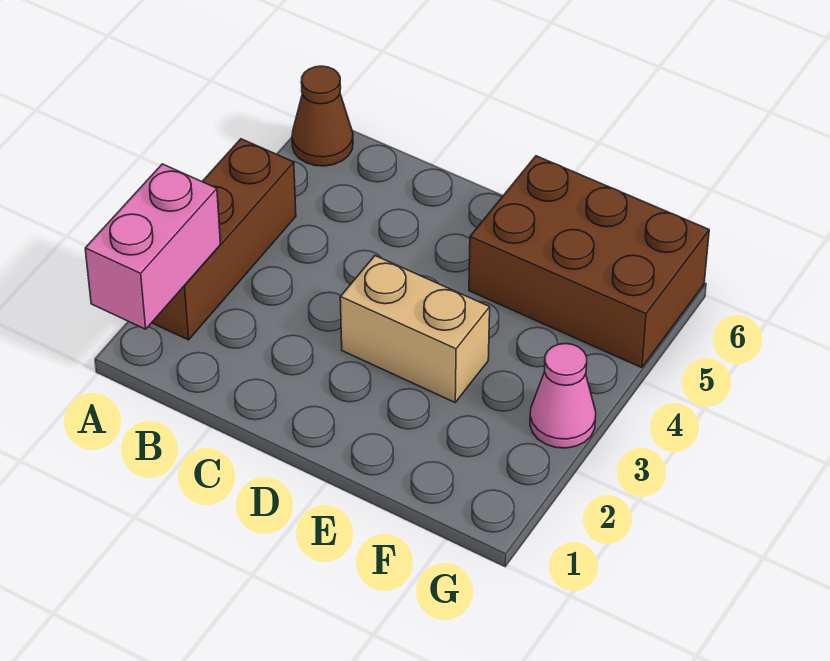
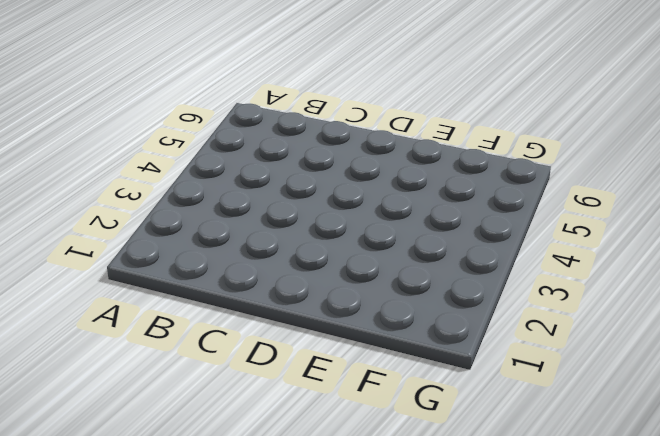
none -> brown brick A2:A4 level 1
none -> brown cone A6 level 1

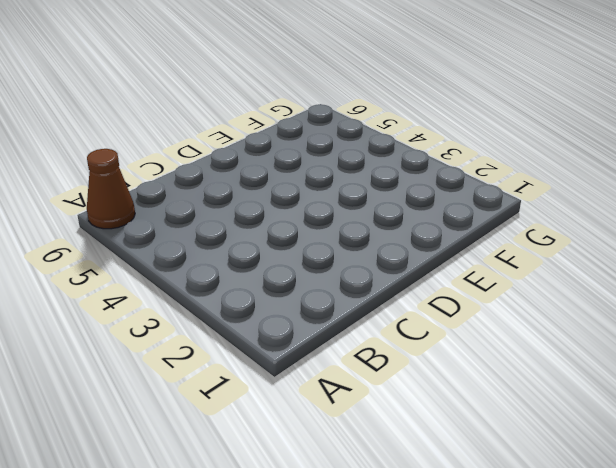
none -> brown brick A2:A4 level 1
none -> tan brick D3:E3 level 1

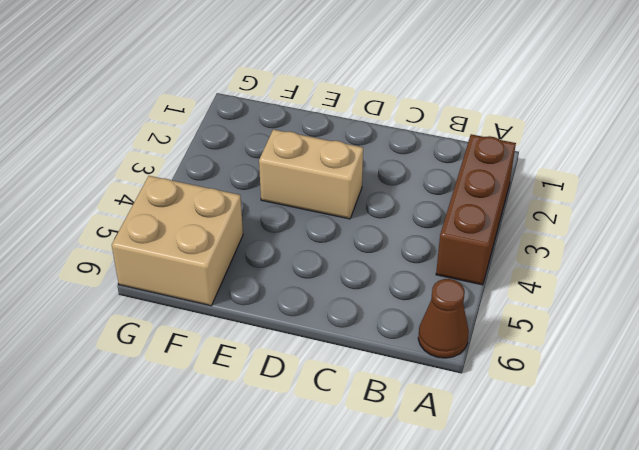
tan brick F5:G6 level 1 -> brown brick E5:G6 level 1
none -> pink cone G3 level 1
none -> pink brick A1:A2 level 2

